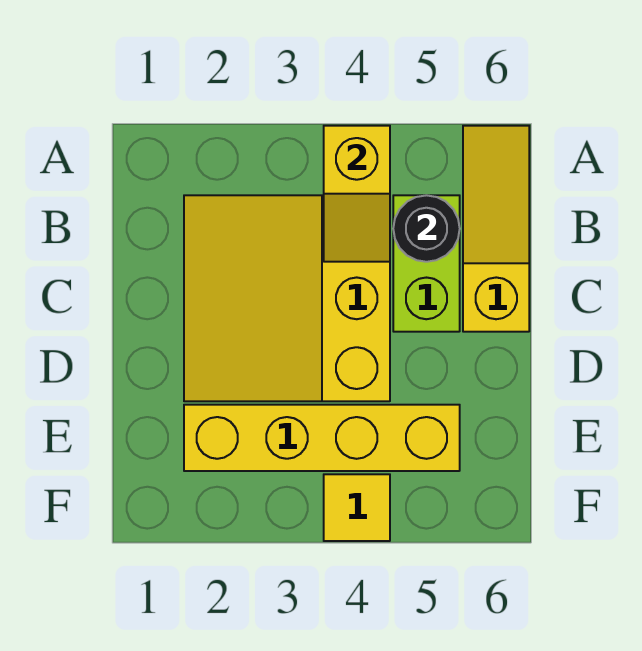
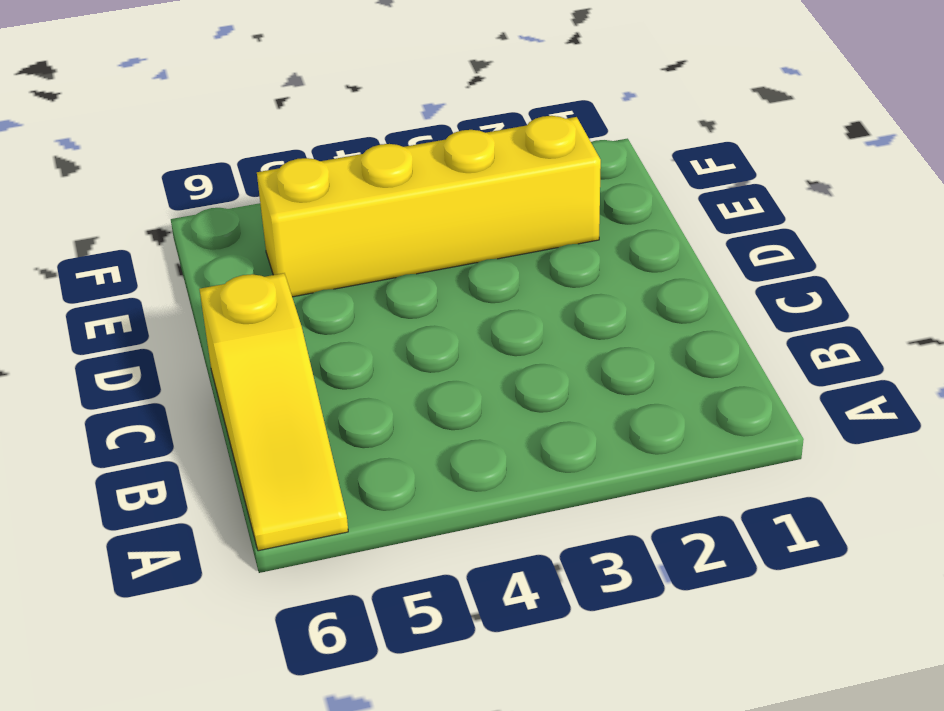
none -> yellow slope B2:D4 level 1 top 4
none -> lime brick B5:C5 level 1

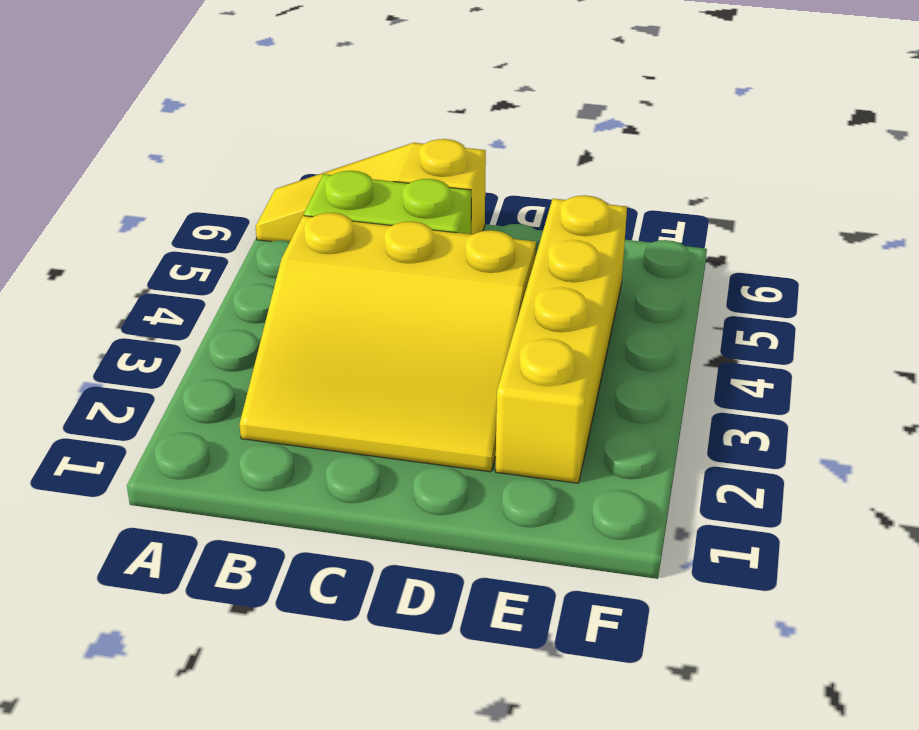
none -> yellow tile F4 level 1
none -> yellow slope A4:B4 level 2 top A

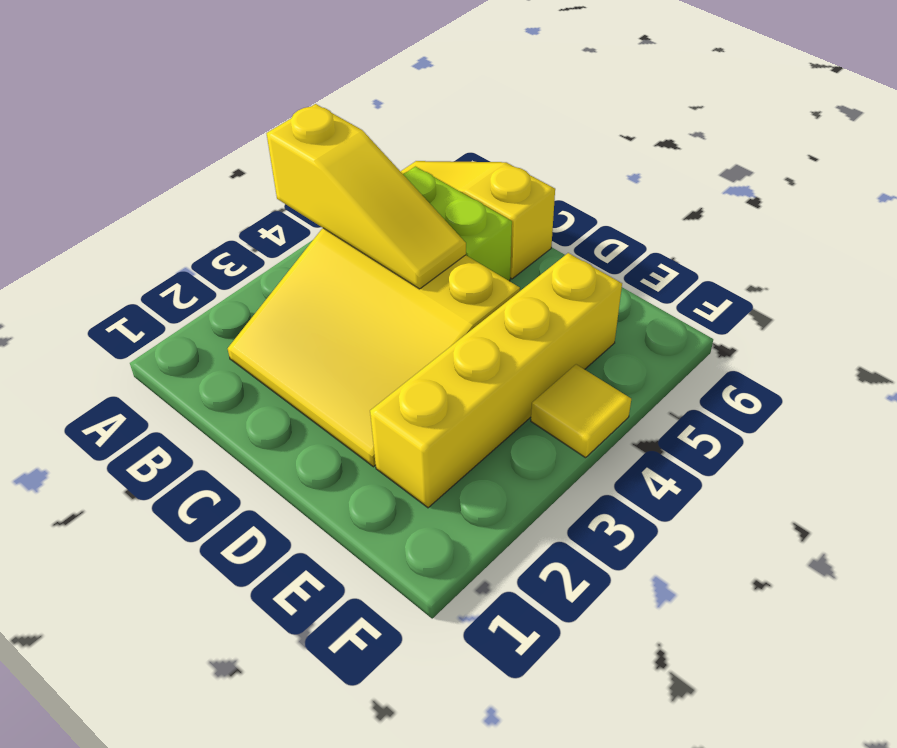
yellow slope A4:C4 level 2 top A -> yellow slope A4:B4 level 2 top A
none -> black round brick B5 level 2

